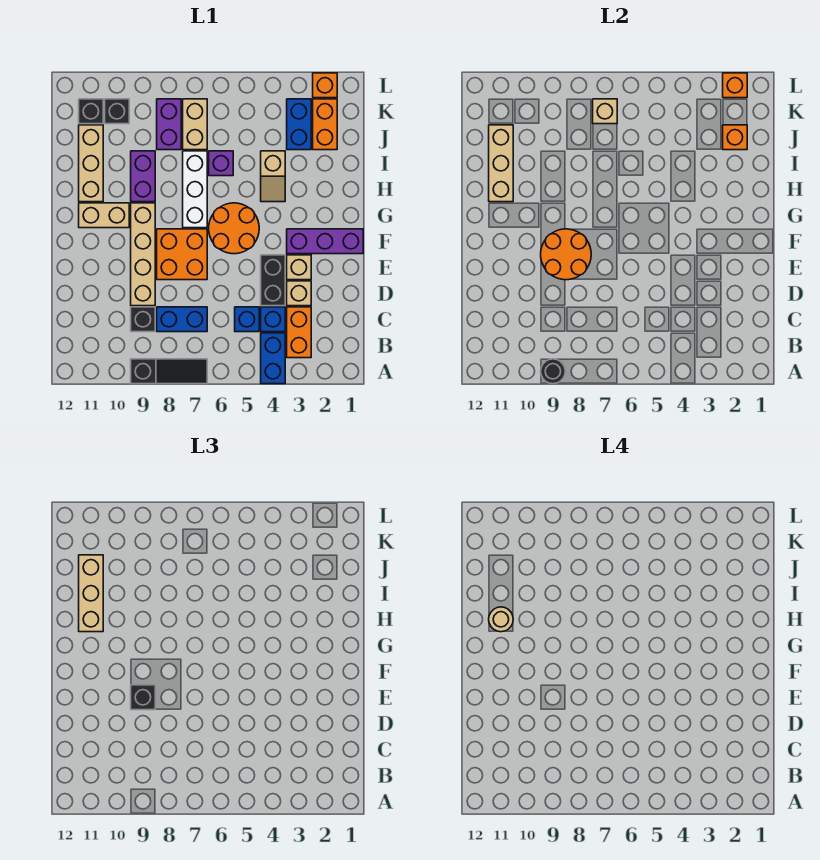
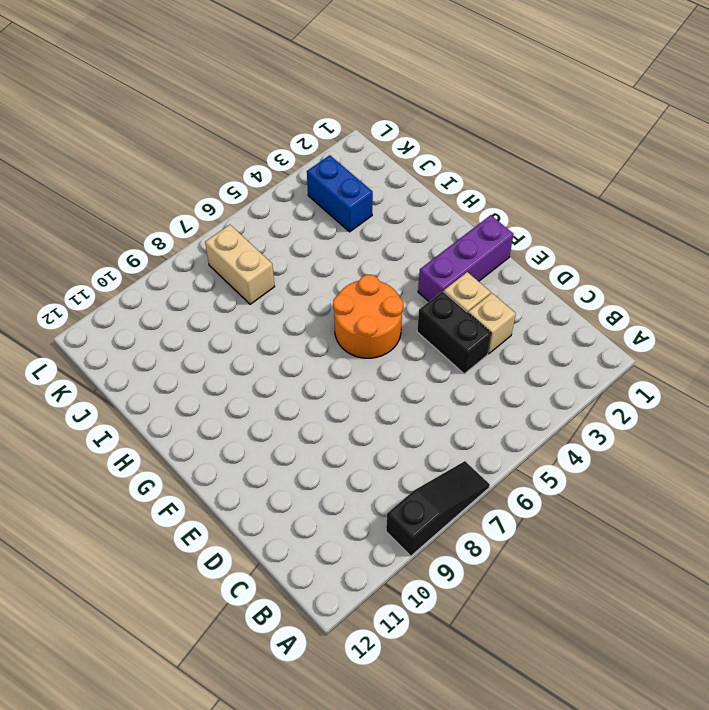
none -> blue brick A4:B4 level 1
none -> orange brick B3:C3 level 1
none -> blue brick C4 level 1
none -> blue brick C5 level 1

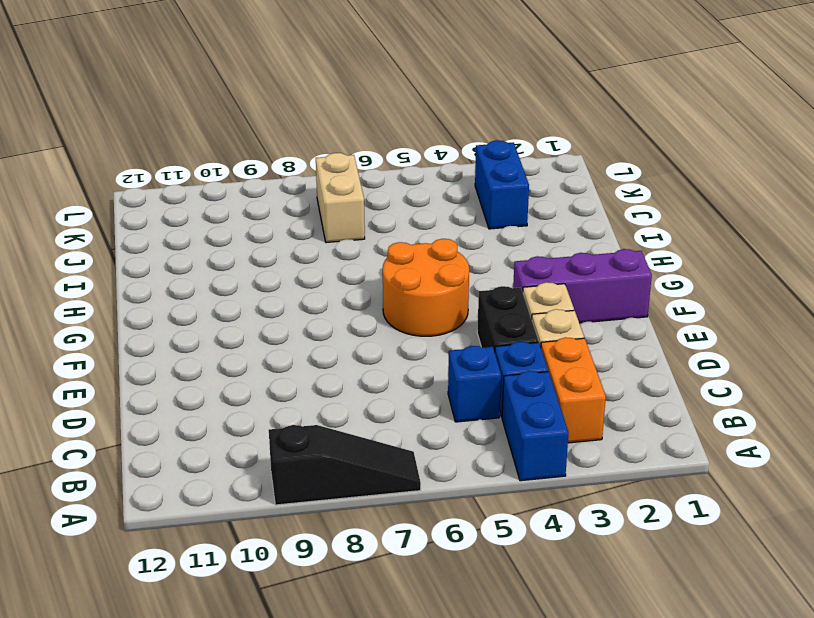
none -> blue brick C7:C8 level 1
none -> black brick C9 level 1
none -> tan brick D9:G9 level 1
none -> orange brick E7:F8 level 1

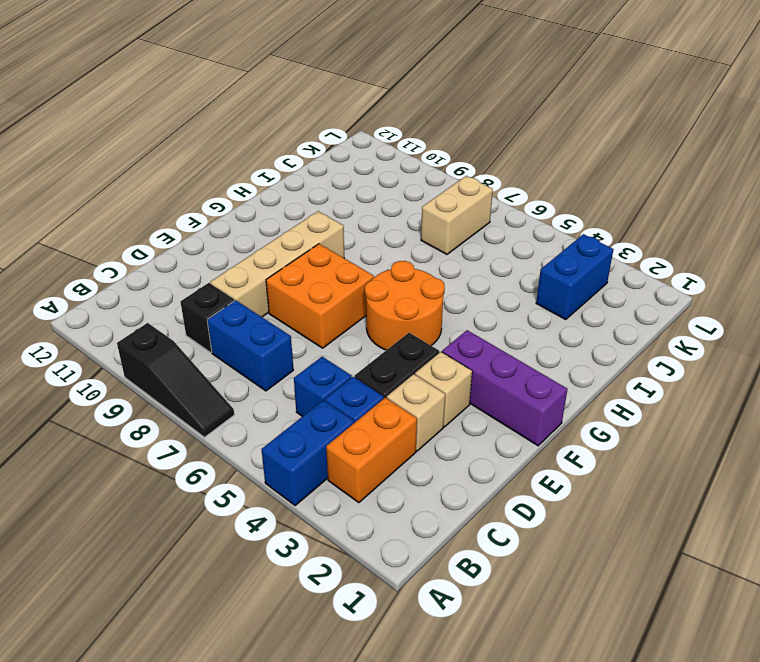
none -> white brick G7:I7 level 1
none -> tan brick G10:G11 level 1
none -> tan slope H4:I4 level 1 top I
none -> purple brick H9:I9 level 1

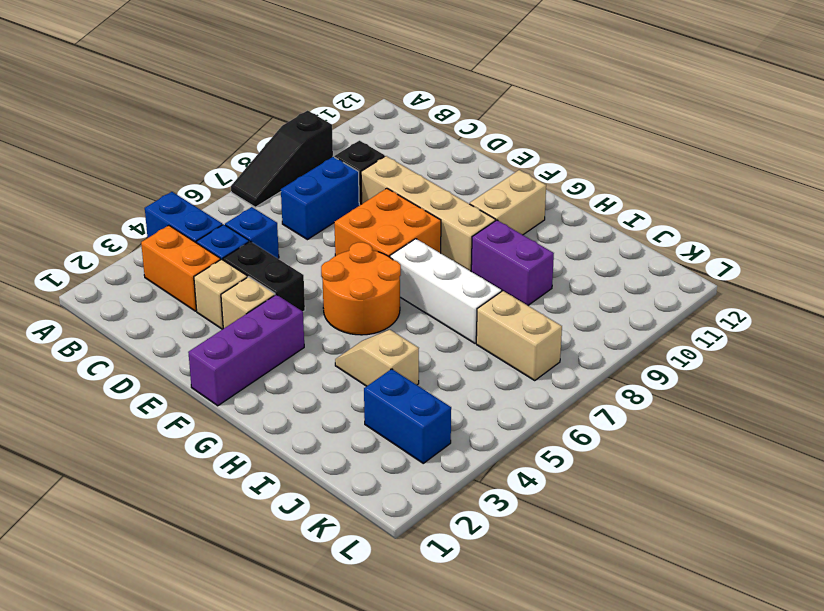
none -> tan brick H11:J11 level 1
none -> purple brick I6 level 1
none -> orange brick J2:K2 level 1
none -> purple brick J8:K8 level 1

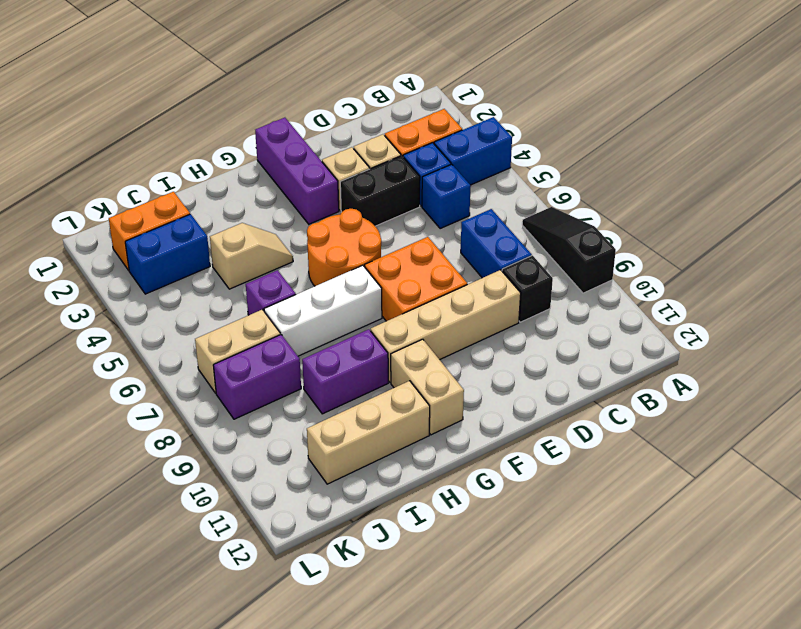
none -> black brick K10 level 1
none -> black brick K11 level 1
none -> orange brick L2 level 1
none -> black round brick A9 level 2

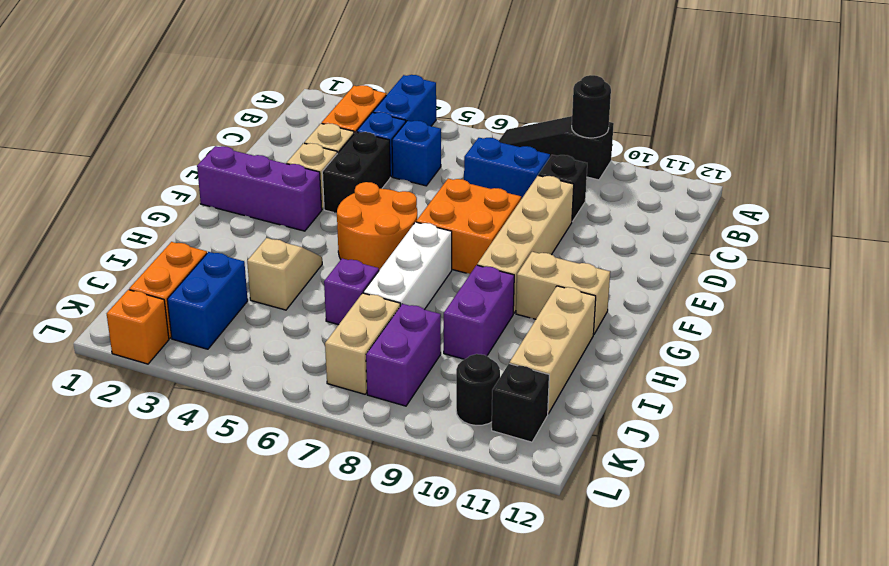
black round brick K10 level 1 -> black brick K10 level 1
none -> orange round brick E8:F9 level 2
none -> tan brick H11:J11 level 2
none -> orange brick J2 level 2
none -> tan brick K7 level 2

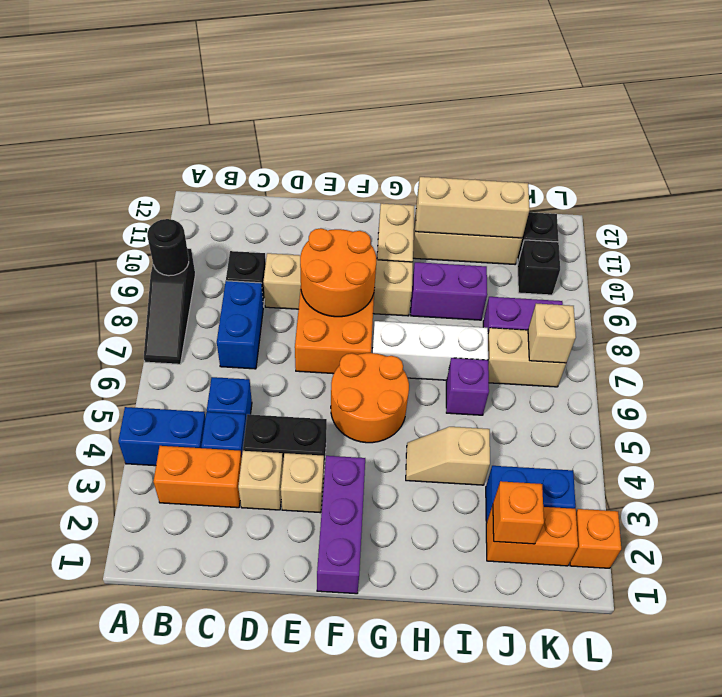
none -> orange brick L2 level 2
none -> black brick E9 level 3
none -> tan brick H11:J11 level 3
none -> tan round brick H11 level 4

